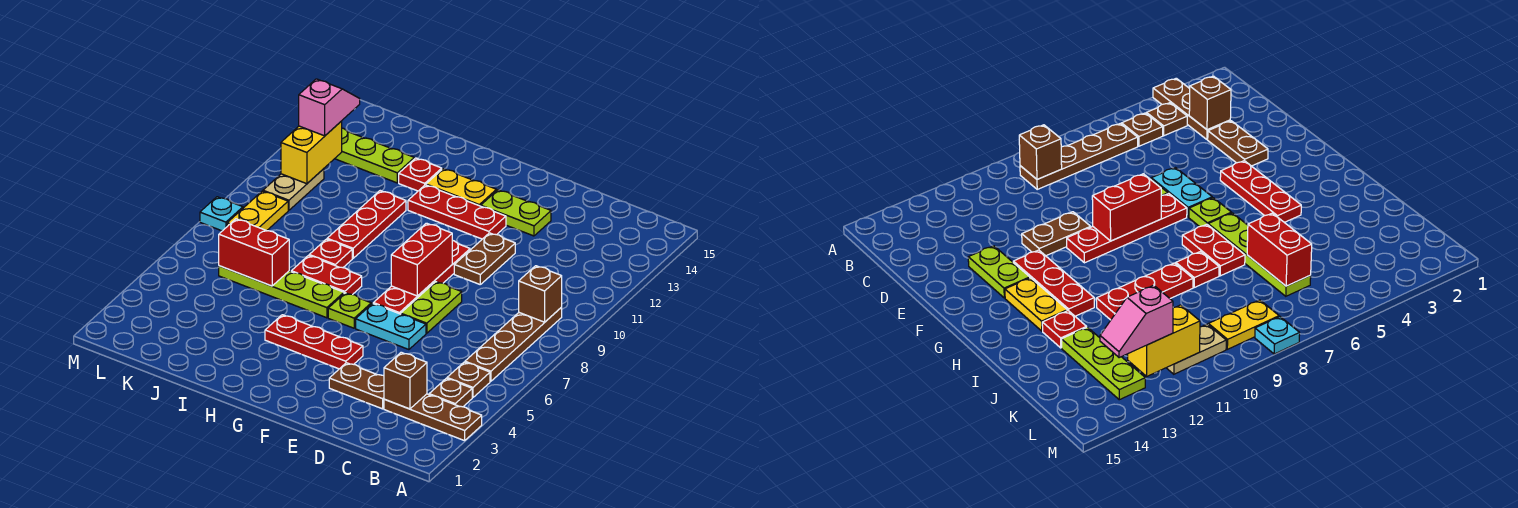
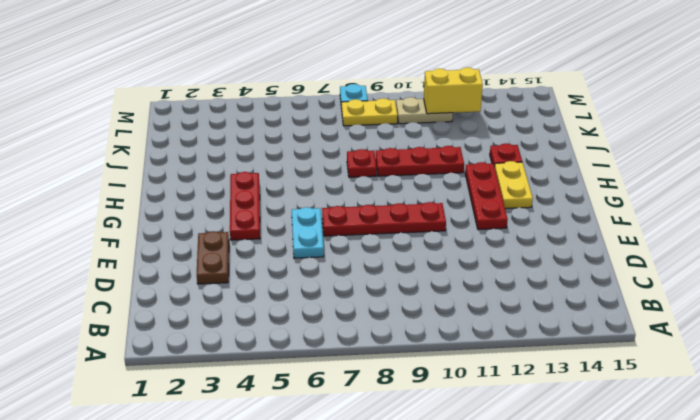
none -> brown plate A3:C3 level 1
none -> brown plate B4 level 1
none -> brown plate B5 level 1

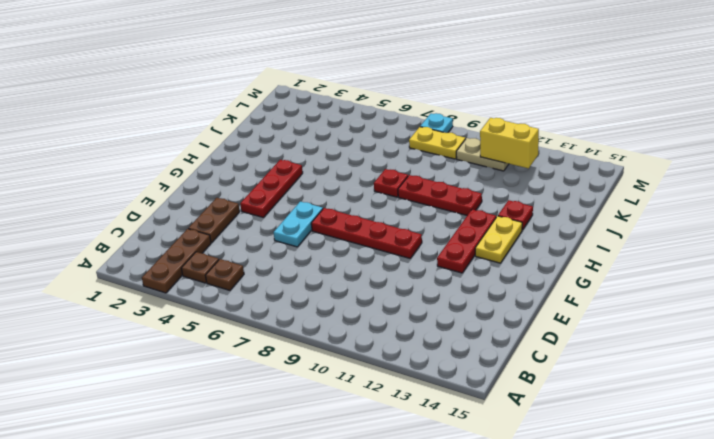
none -> brown plate B6:B9 level 1
none -> lime plate E7:E8 level 1
none -> brown plate E10:E11 level 1

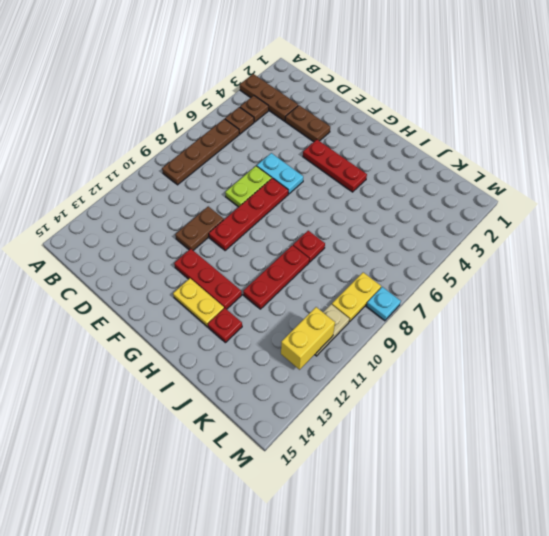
none -> lime plate E13:F13 level 1
none -> lime plate G6 level 1
none -> lime plate H6:K6 level 1

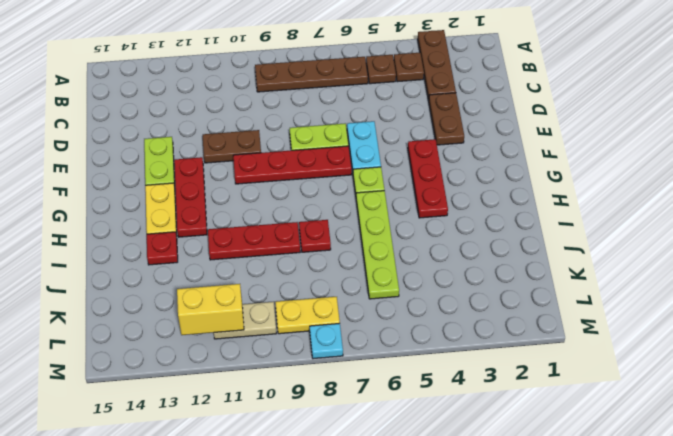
none -> red plate H7:I7 level 1
none -> lime plate J13:L13 level 1
none -> brown brick B9 level 2

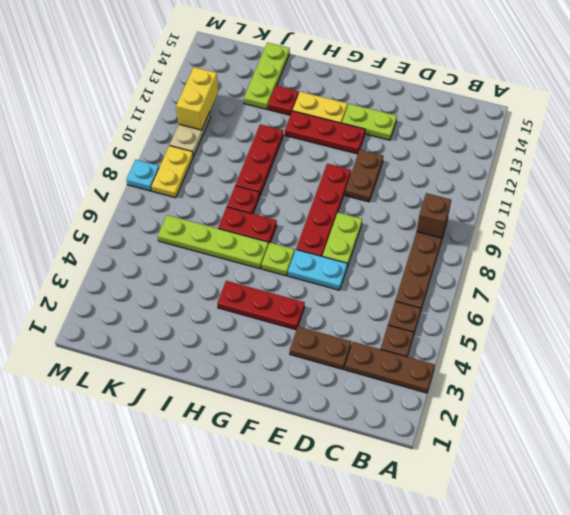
lime plate J13:J15 level 1 -> lime plate J13:L13 level 1
none -> brown brick C3 level 2
none -> red brick F8:F9 level 2
none -> red brick J6:K6 level 2

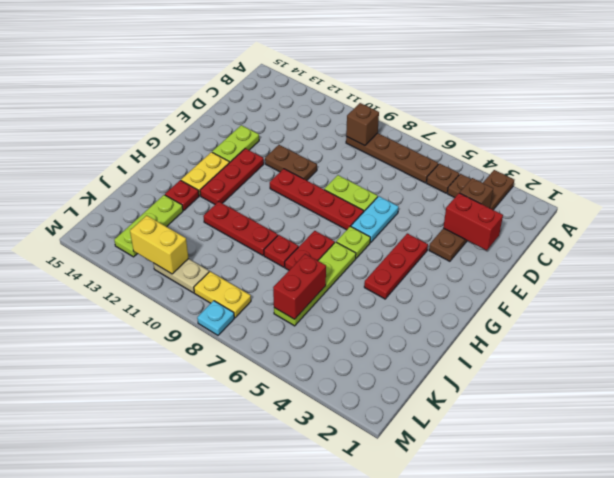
red brick D2:D3 level 2 -> red brick F8:F9 level 2
none -> pink slope L12:L13 level 3 top 12

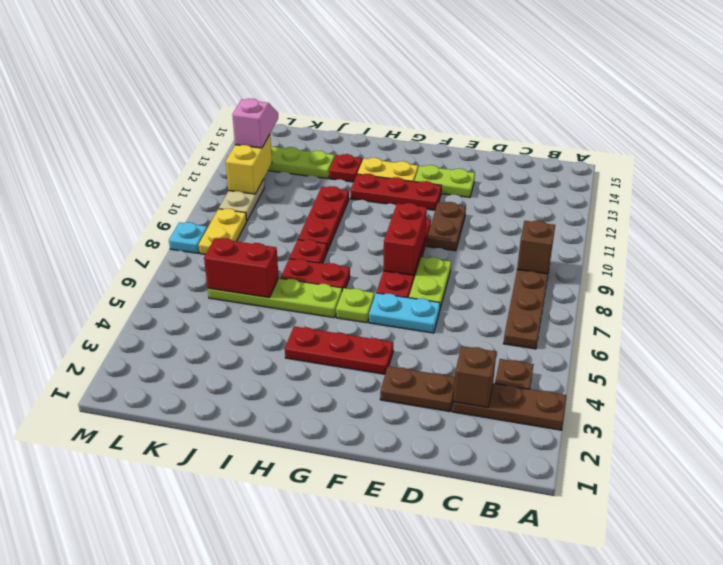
none -> brown plate B5 level 1

